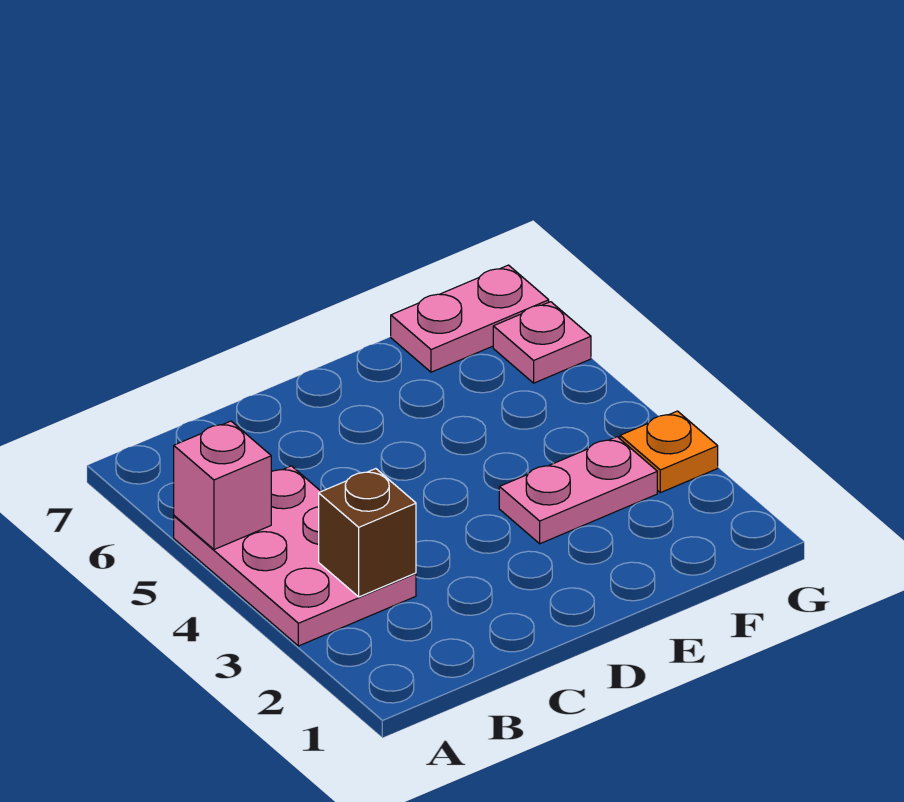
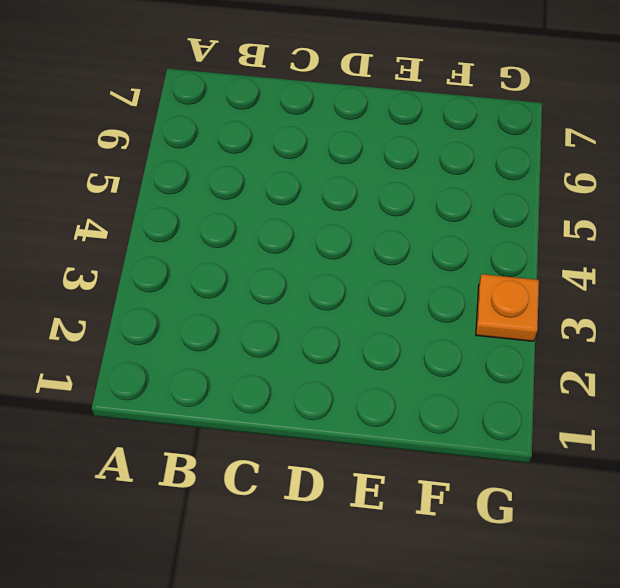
none -> pink plate A3:B5 level 1
none -> pink plate E3:F3 level 1

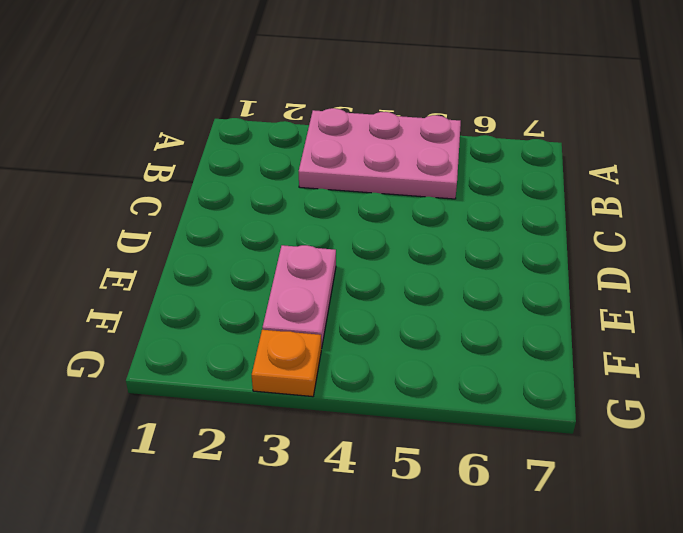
none -> pink plate F7:G7 level 1
none -> pink plate G6 level 1

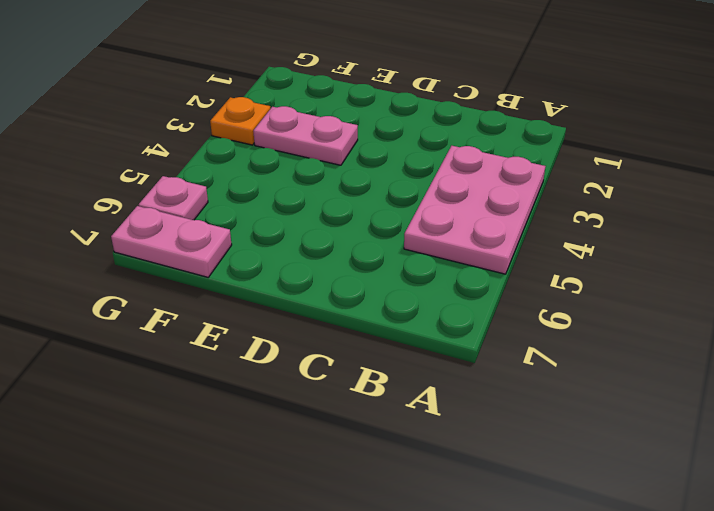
none -> pink brick A5 level 2
none -> brown brick B3 level 2

